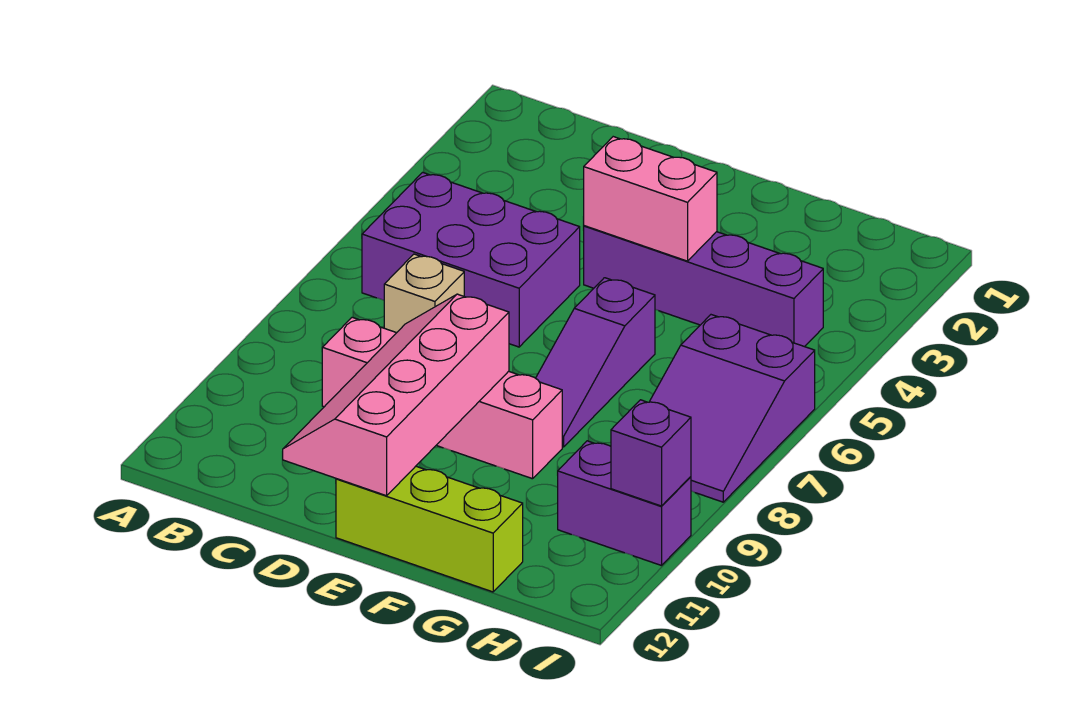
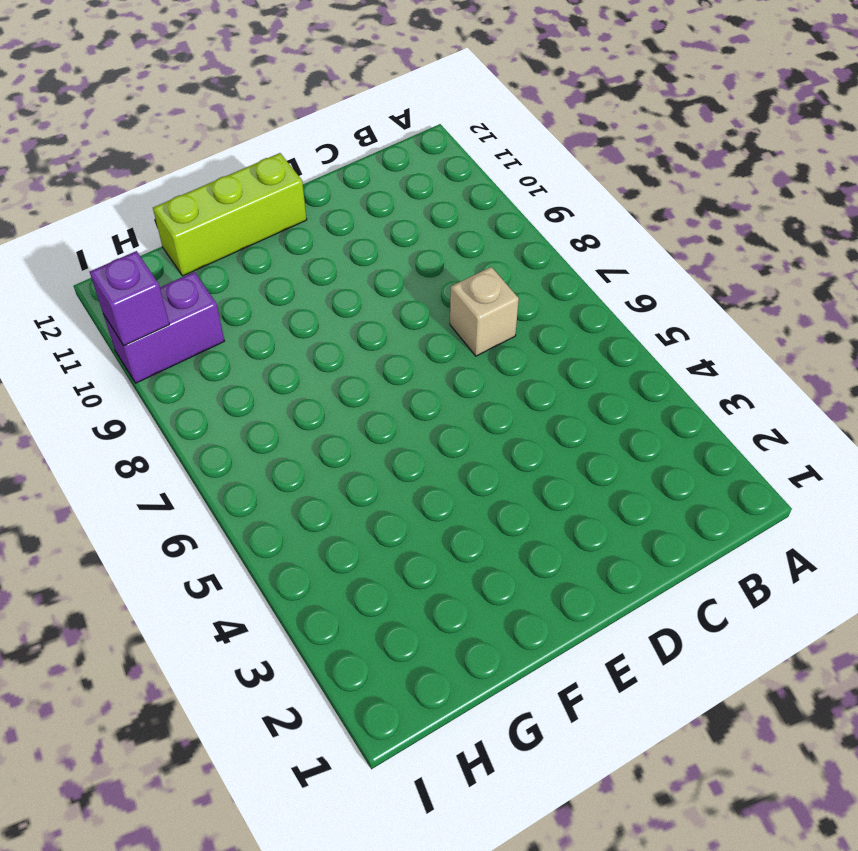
none -> purple brick B5:D6 level 1
none -> pink brick C9:F9 level 1

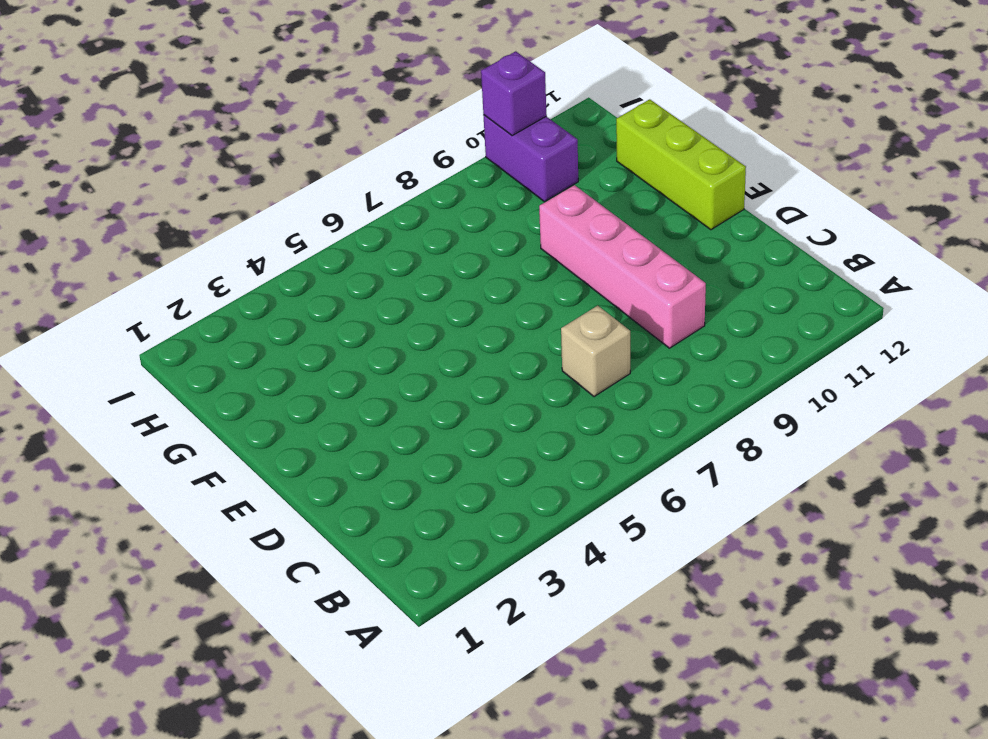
none -> purple brick B5:D6 level 1
none -> purple brick E4:H4 level 1

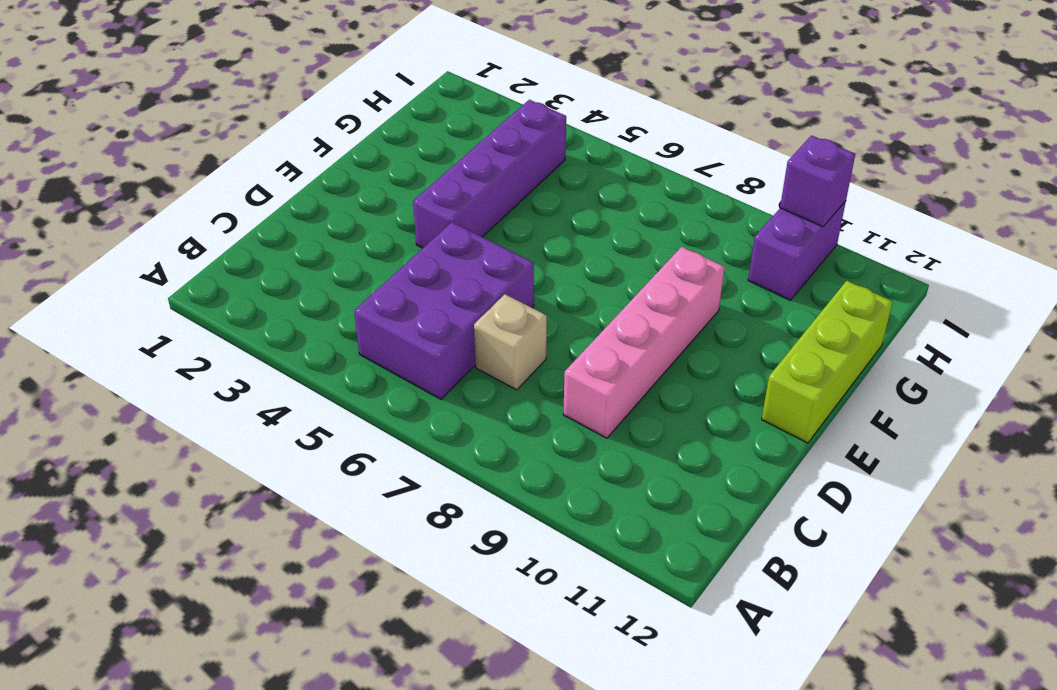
none -> purple slope F6:F8 level 1 top 6
none -> purple slope H6:I8 level 1 top 6

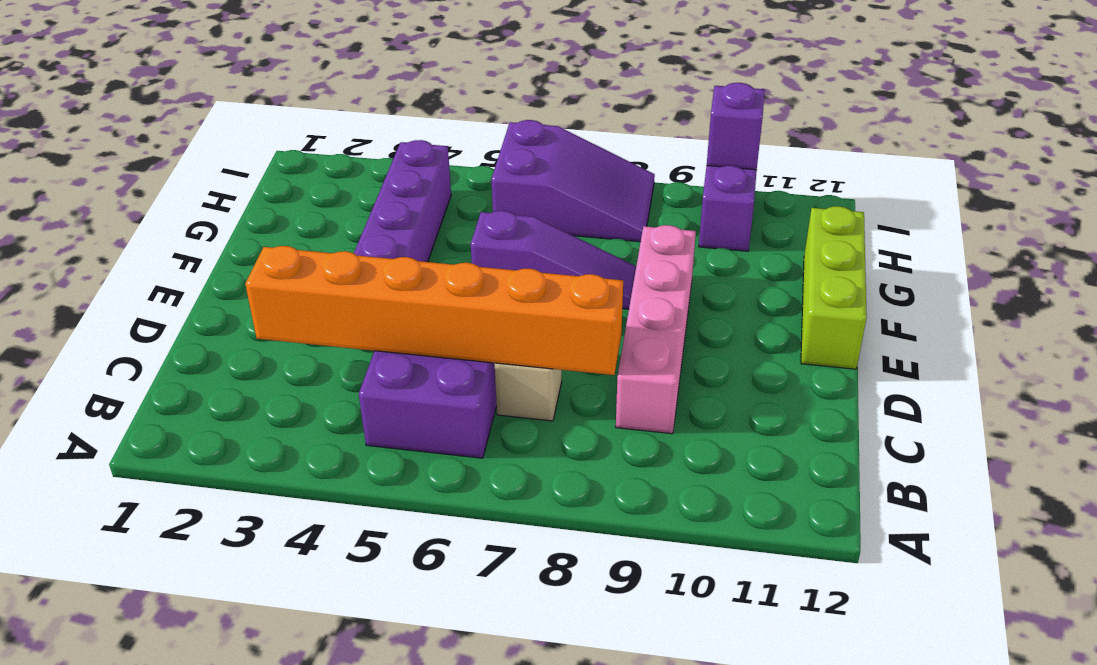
orange brick C3:C8 level 2 -> none
none -> pink slope D9:E12 level 2 top E
none -> pink brick E4:F4 level 2

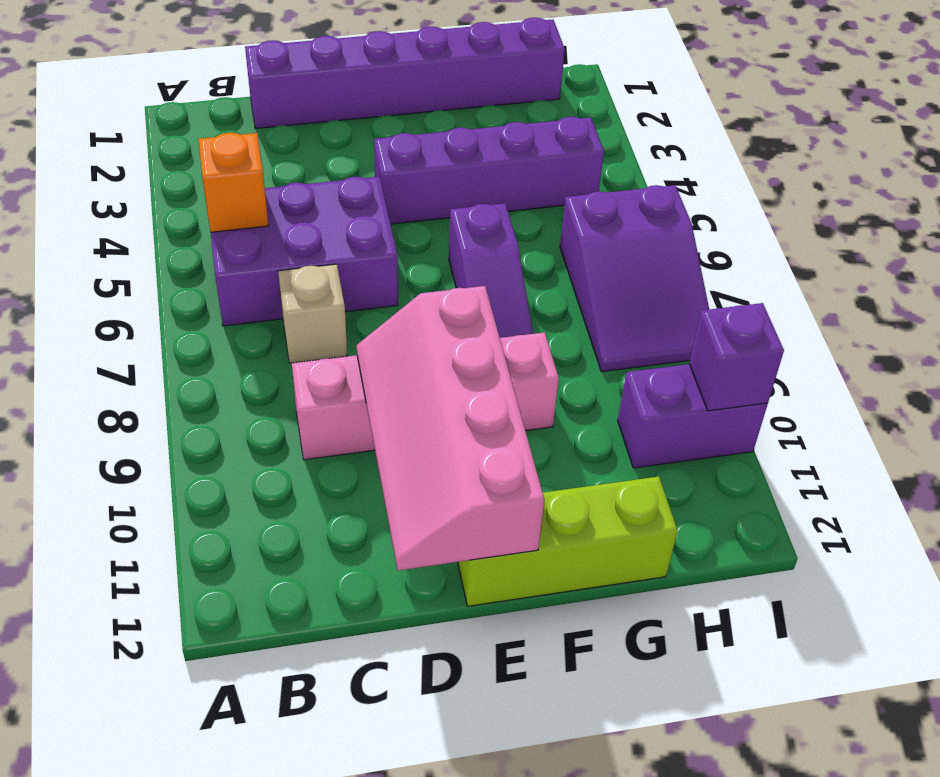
orange brick B5 level 2 -> none
purple brick C1:H1 level 1 -> none
none -> pink brick E4:F4 level 2

